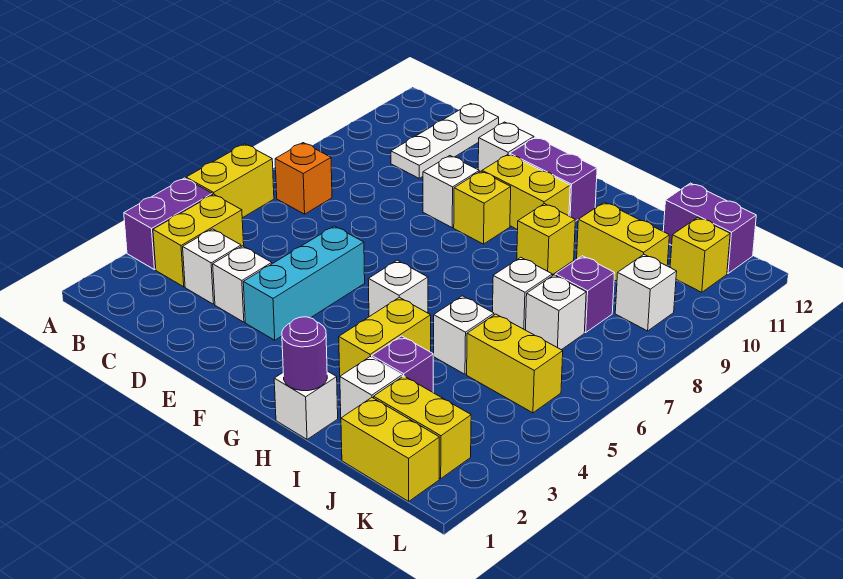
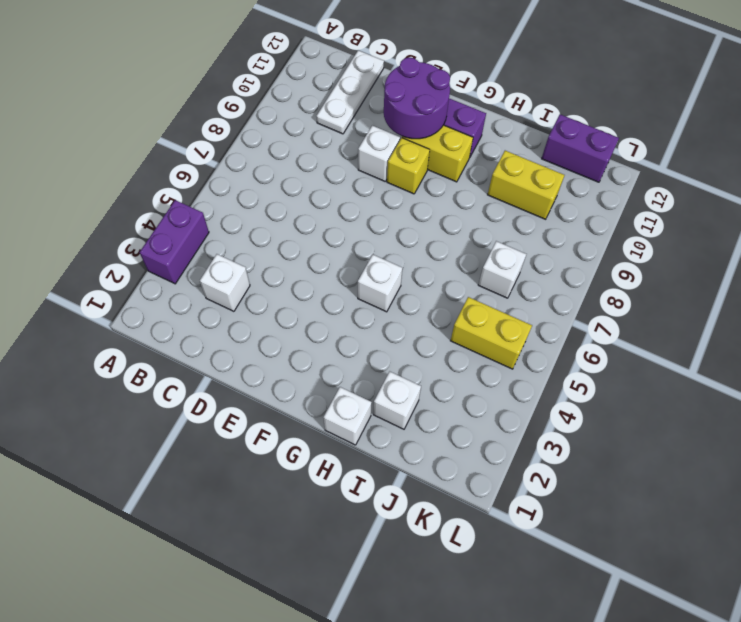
purple round brick E10:F11 level 2 -> none
none -> yellow brick A5:A6 level 1
none -> yellow brick B3:B4 level 1
none -> orange brick B7 level 1
none -> white brick D3 level 1

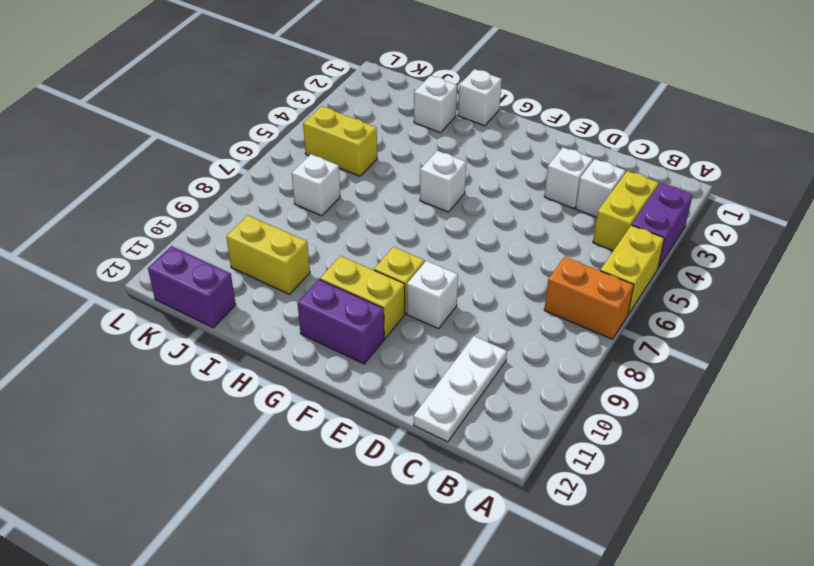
orange brick A7:B7 level 1 -> orange brick B7 level 1
none -> cyan brick E3:E5 level 1
none -> white brick E11 level 1
none -> yellow brick H3:H4 level 1
none -> yellow brick H9 level 1

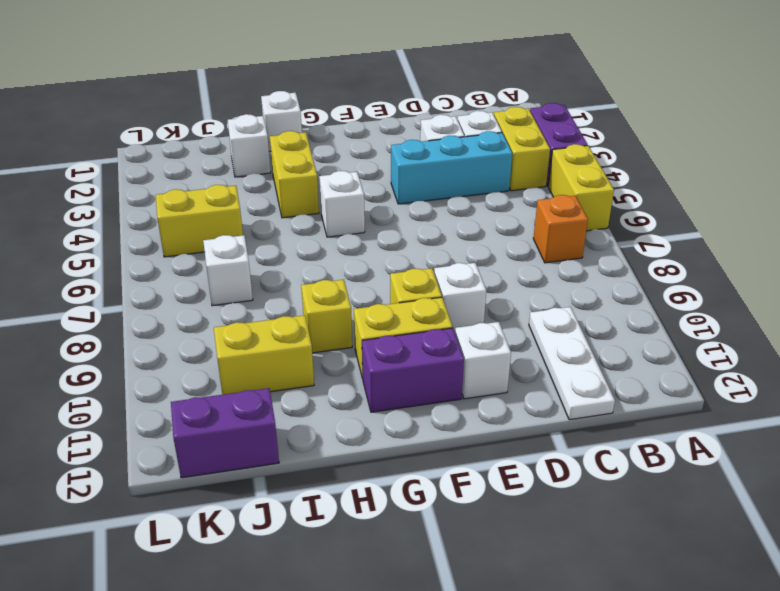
cyan brick C4:E4 level 1 -> cyan brick E3:E5 level 1
none -> purple brick I3 level 1
none -> white brick I5 level 1
none -> white brick I7 level 1
none -> yellow brick J1:K1 level 1

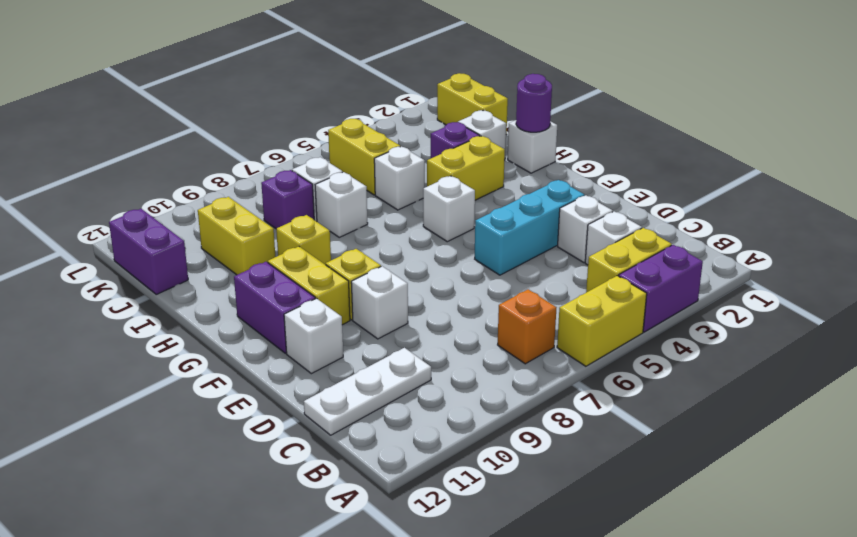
none -> yellow brick J2:K2 level 1
none -> white brick K9 level 1
none -> yellow brick K11 level 1

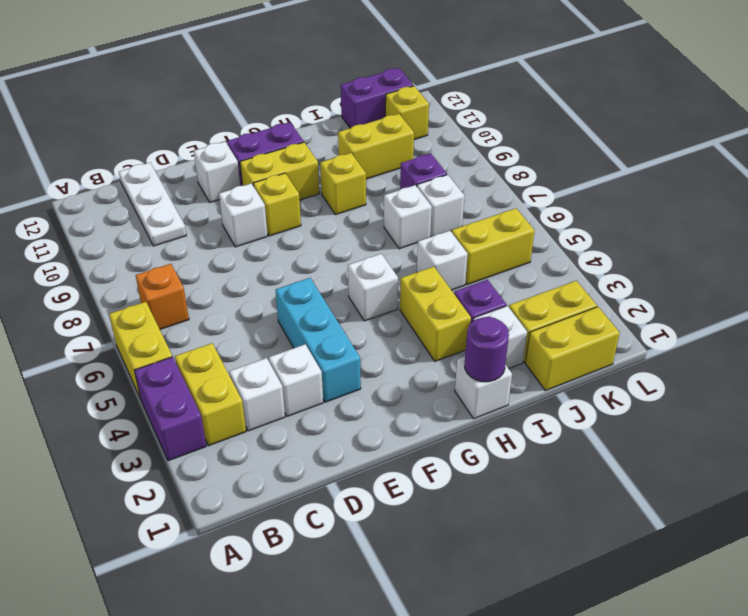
none -> white brick K9 level 1

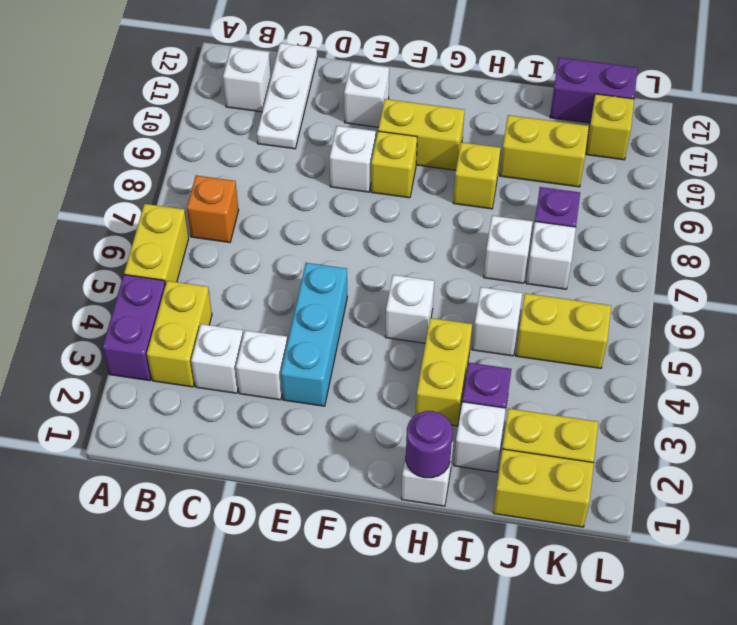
white brick B11 level 1 -> white brick K9 level 1
none -> purple brick F11:G11 level 1

